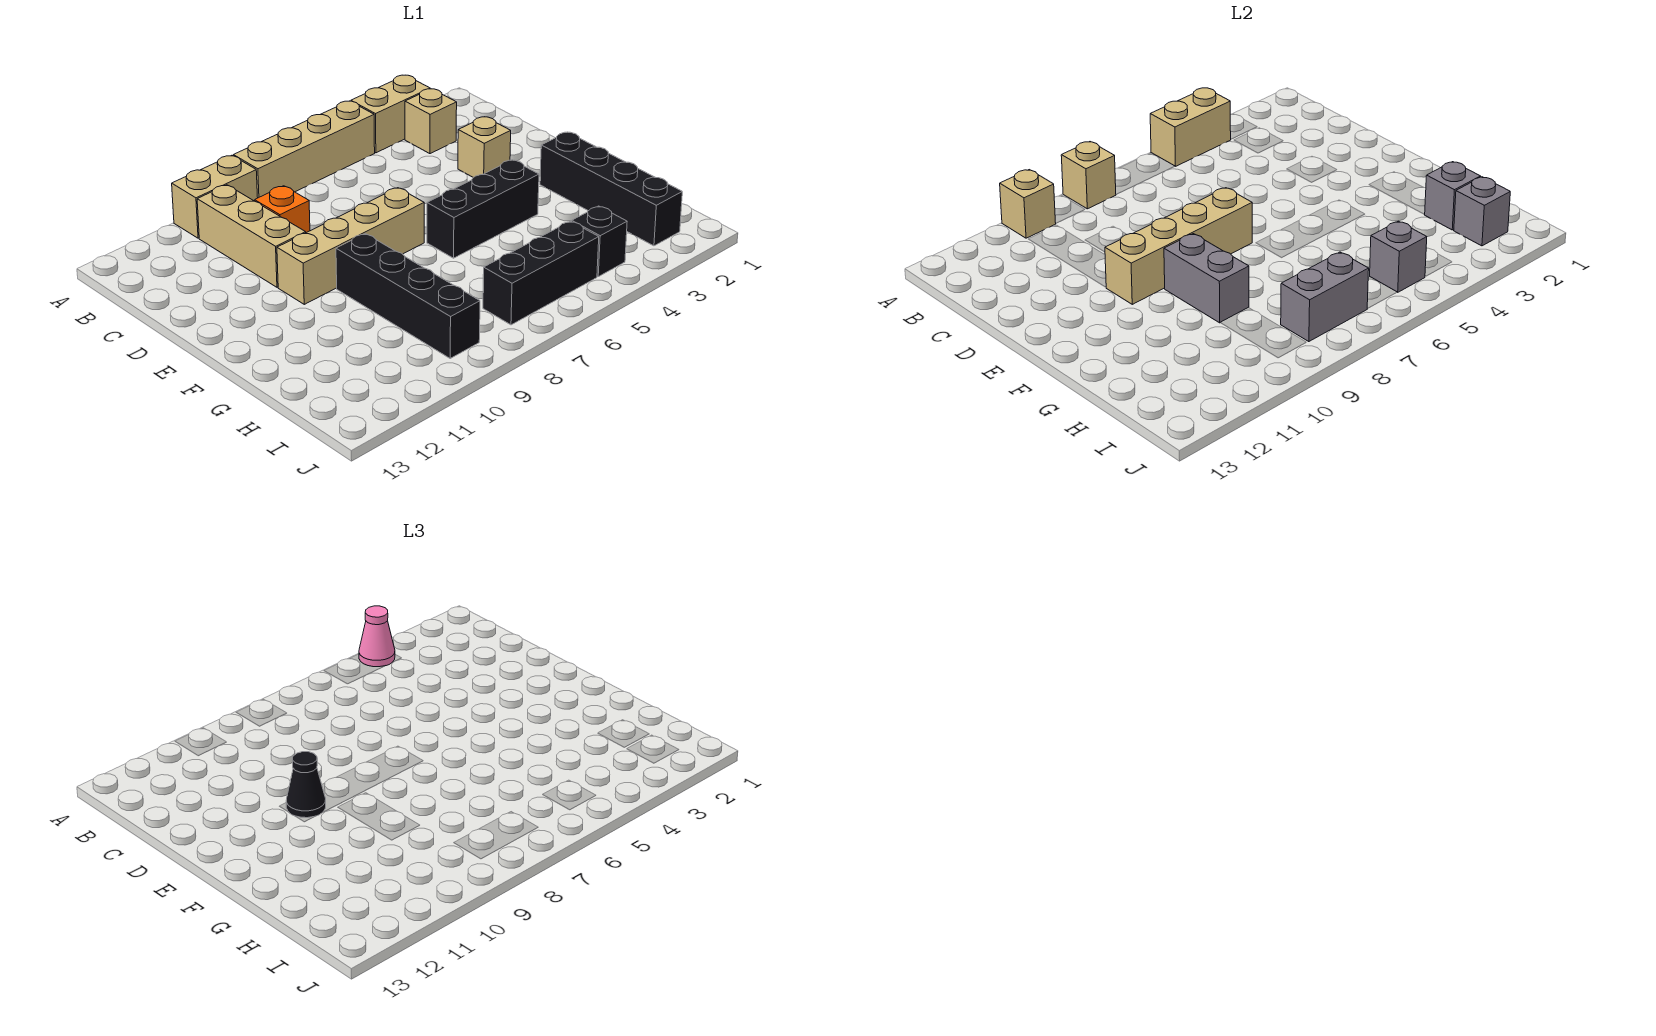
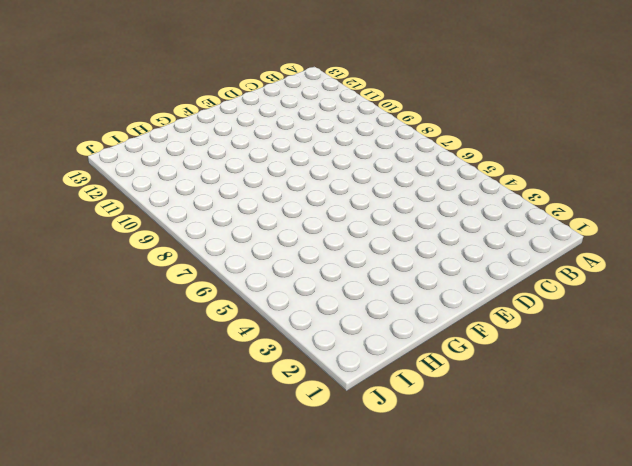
none -> tan brick A3:A4 level 1
none -> tan brick A5:A8 level 1
none -> tan brick A9:A10 level 1

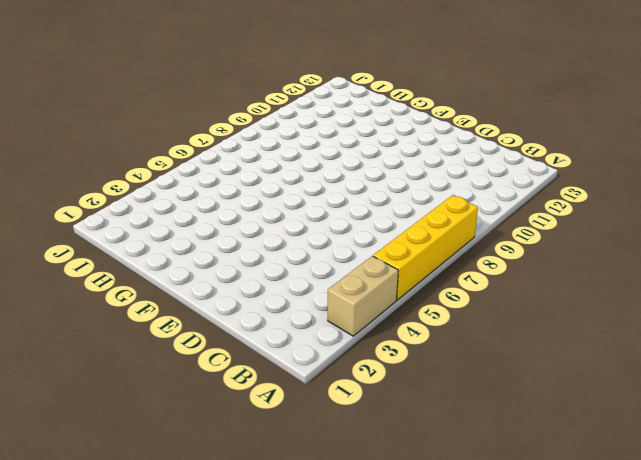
yellow brick A5:A8 level 1 -> tan brick A5:A8 level 1
none -> tan brick A9:A10 level 1
none -> tan brick B3 level 1
none -> tan brick B10:D10 level 1

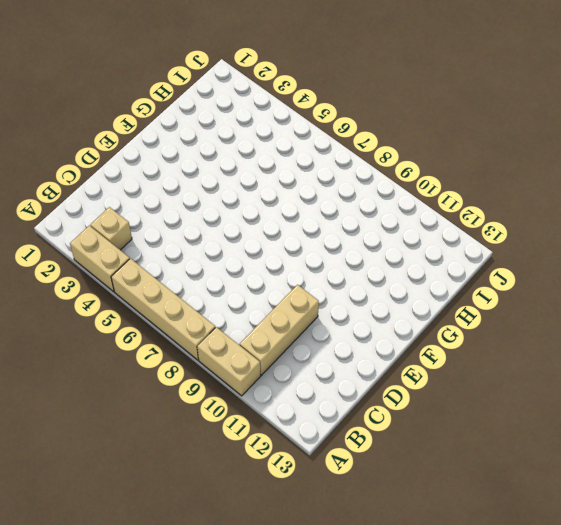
none -> orange brick C9 level 1
none -> tan brick D3 level 1
none -> tan brick E7:E10 level 1

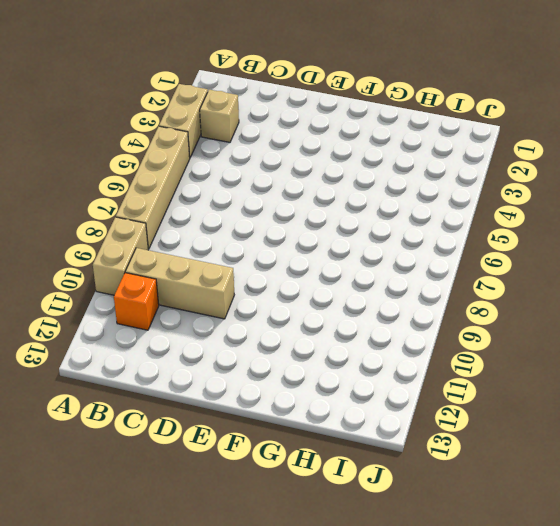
orange brick B11 level 1 -> orange brick C9 level 1
none -> tan brick D3 level 1
none -> tan brick E7:E10 level 1
none -> black brick F2:I2 level 1

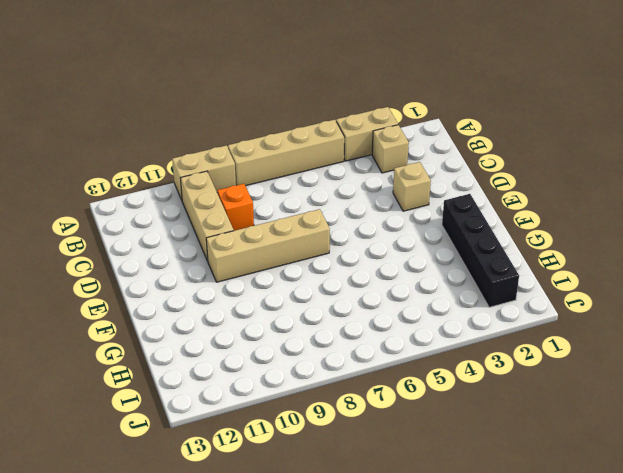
none -> black brick F4:F6 level 1
none -> black brick F9:I9 level 1
none -> black brick I4 level 1

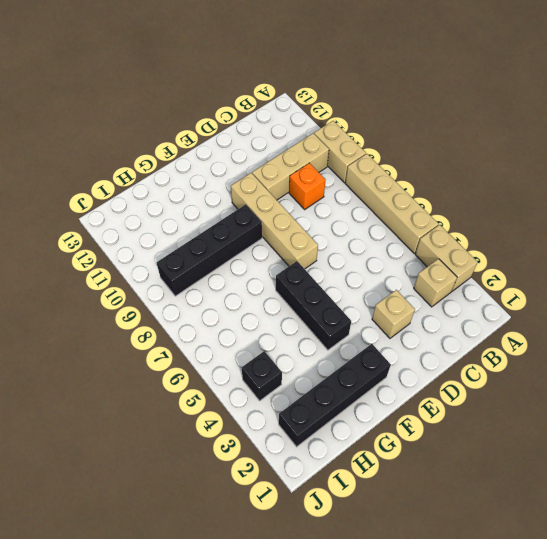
none -> black brick I5:I7 level 1
none -> tan brick A4:A5 level 2
none -> tan brick A8 level 2

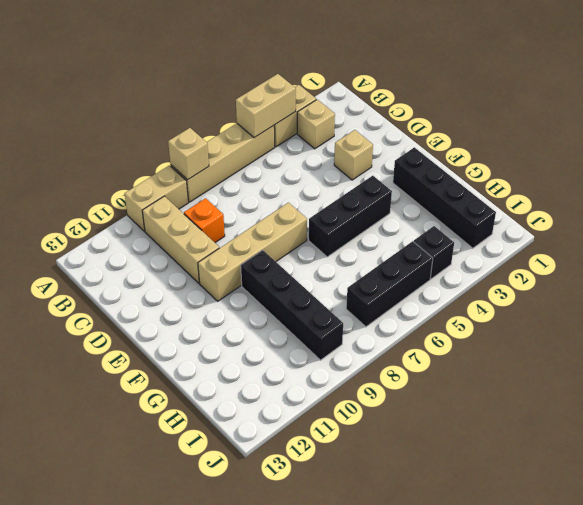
none -> tan brick A10 level 2
none -> tan brick E7:E10 level 2
none -> grey brick F9:G9 level 2

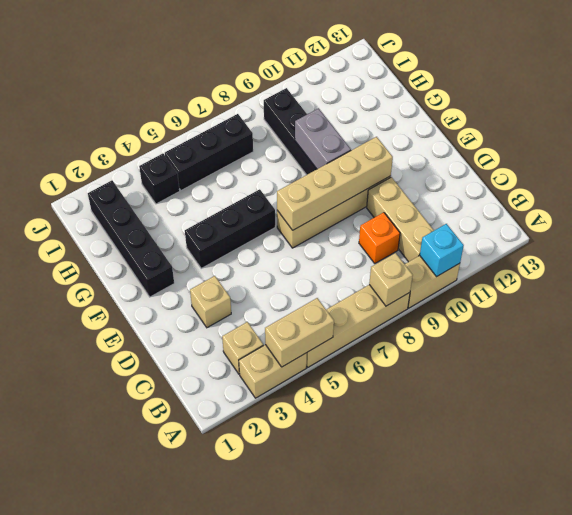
cyan brick A10 level 2 -> tan brick A10 level 2
none -> grey brick H2 level 2
none -> grey brick I2 level 2
none -> grey brick I5 level 2

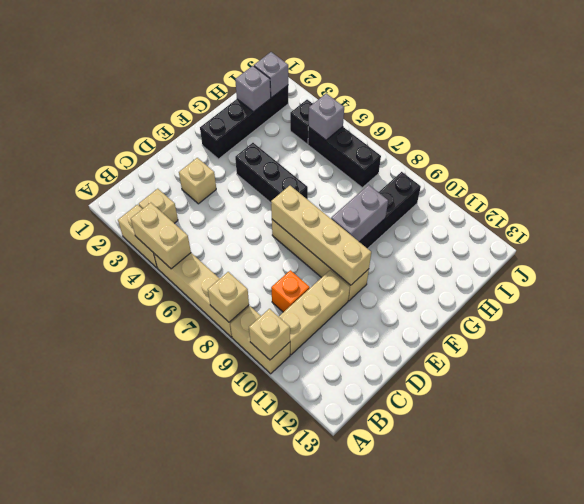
none -> grey brick I7:I8 level 2
none -> pink cone A4 level 3
none -> black cone E10 level 3

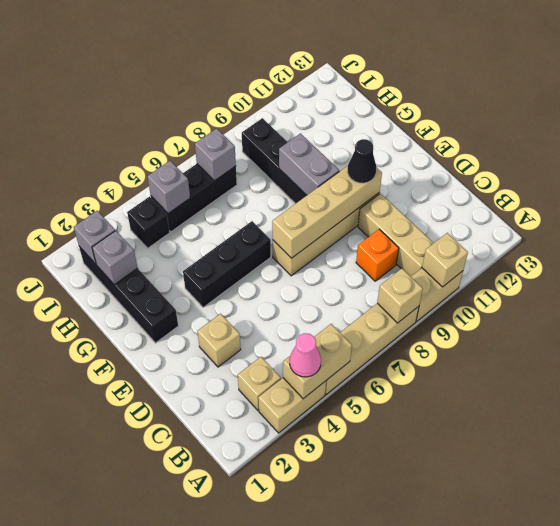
grey brick I7 level 2 -> grey brick I7:I8 level 2

